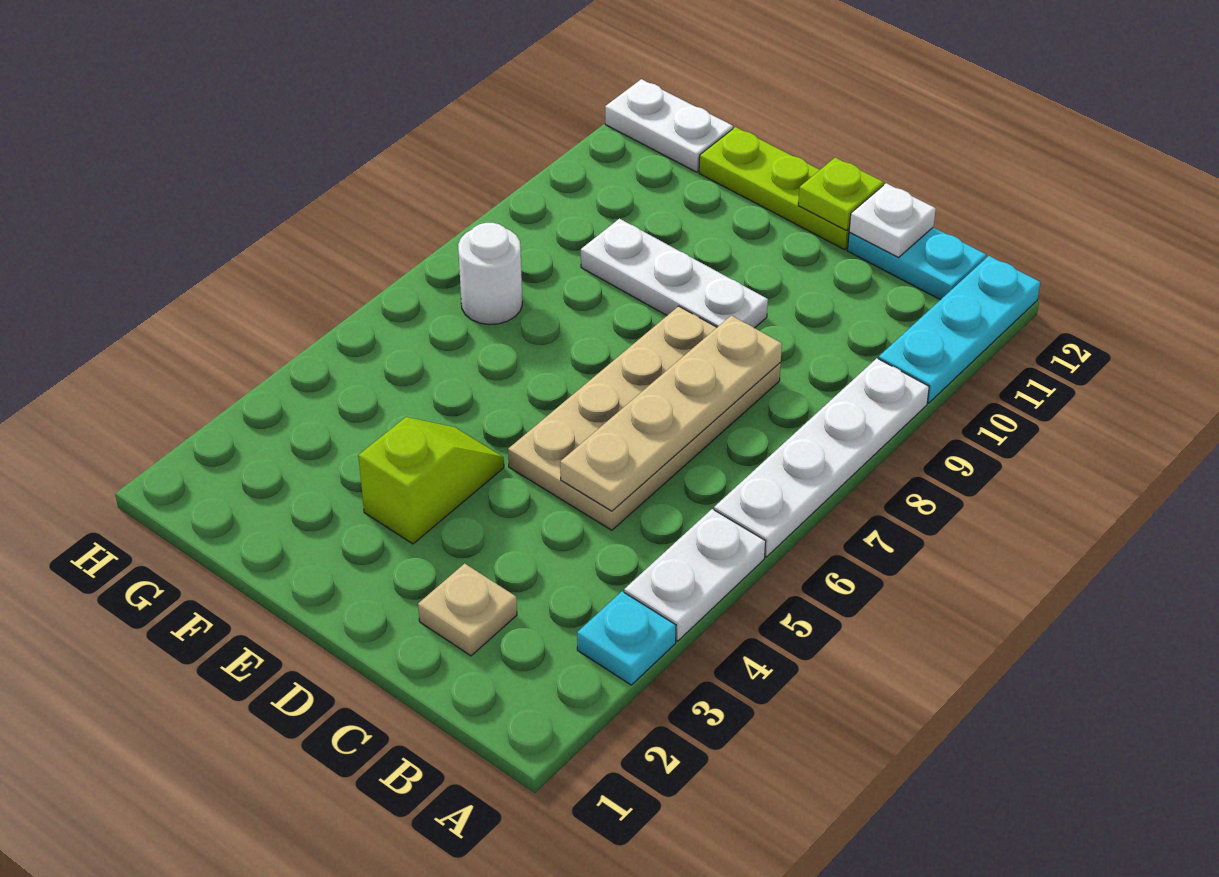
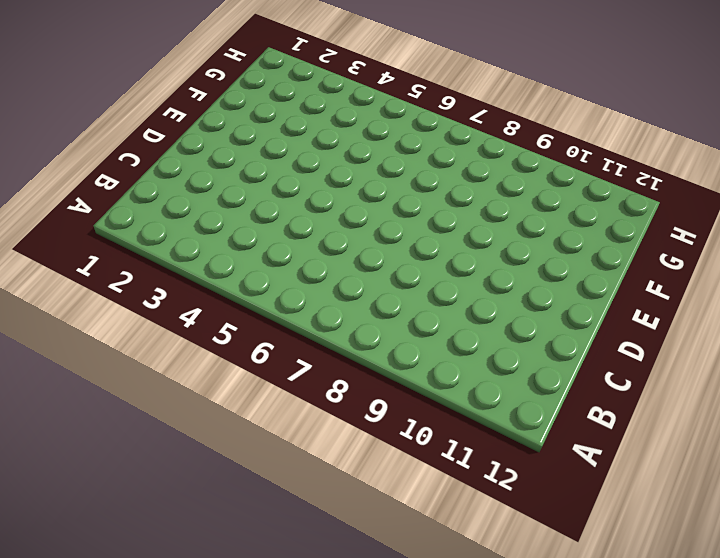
none -> cyan plate A3 level 1
none -> white plate A4:A5 level 1
none -> white plate A6:A9 level 1

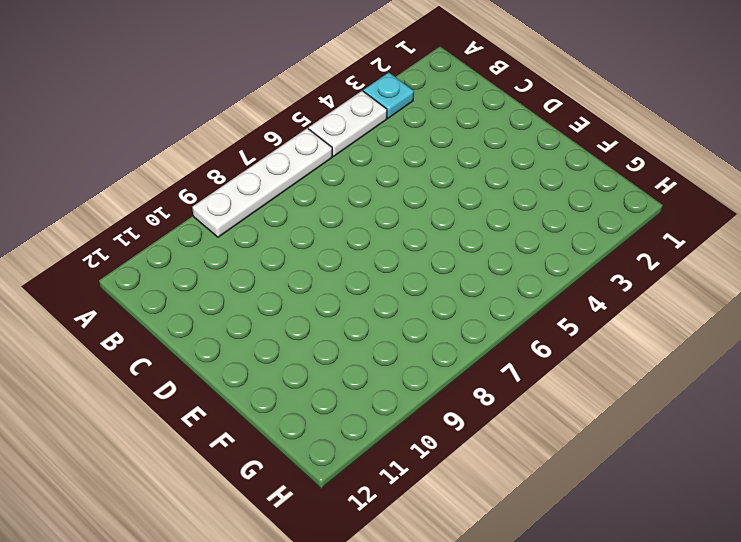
none -> cyan plate A10:A12 level 1
none -> cyan plate B12:C12 level 1
none -> tan plate C2 level 1

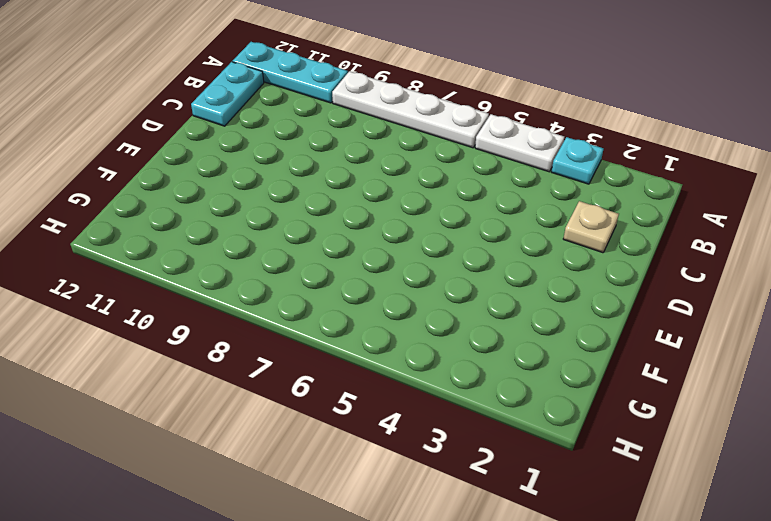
none -> tan plate C5:D8 level 1
none -> white plate D9:F9 level 1
none -> lime plate D12:F12 level 1

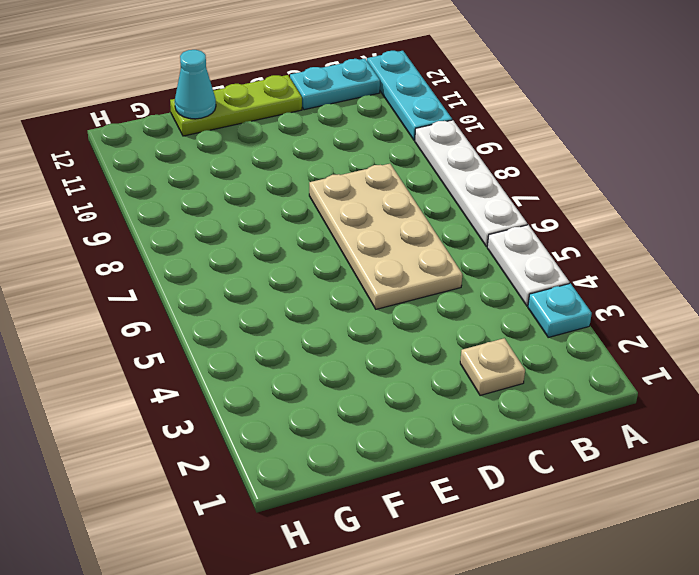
cyan cone F12 level 2 -> none
none -> white plate D9:F9 level 1
none -> lime slope E3:E4 level 1 top 3
none -> white round brick G7 level 1

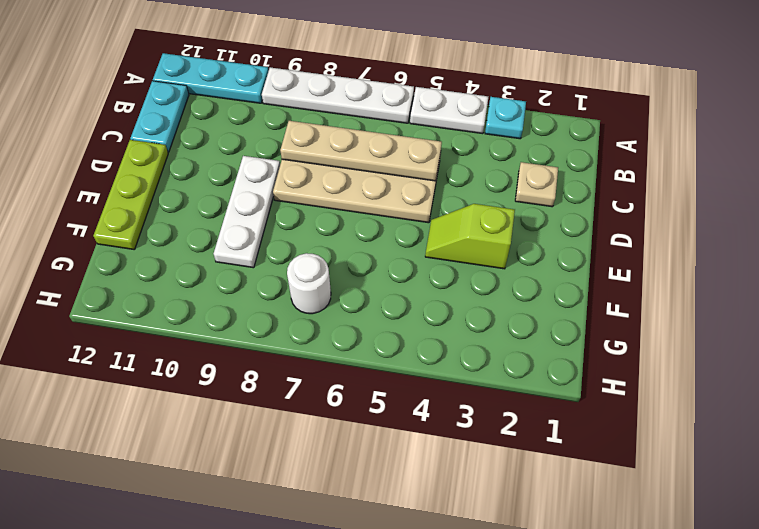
none -> white plate G12:H12 level 1
none -> white plate C12 level 2
none -> lime plate D12 level 2

